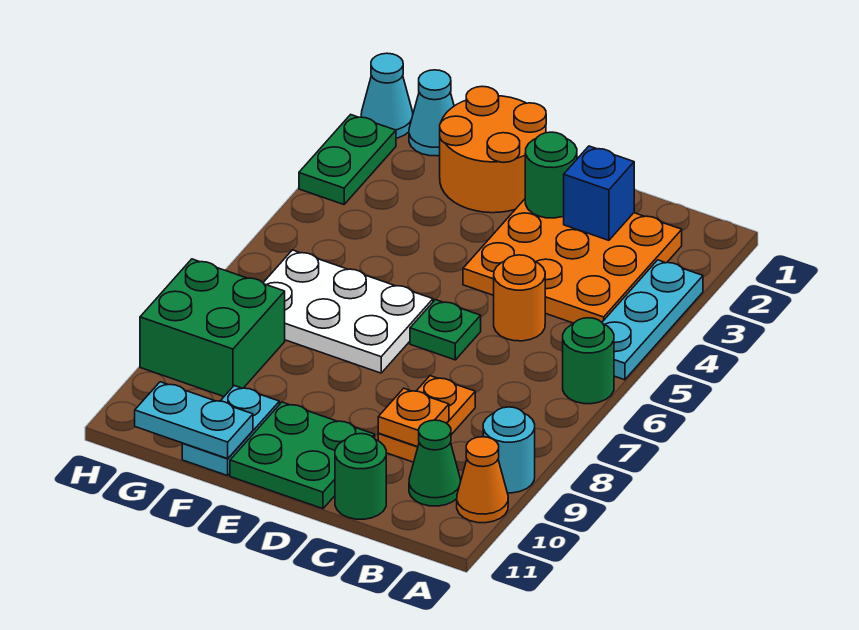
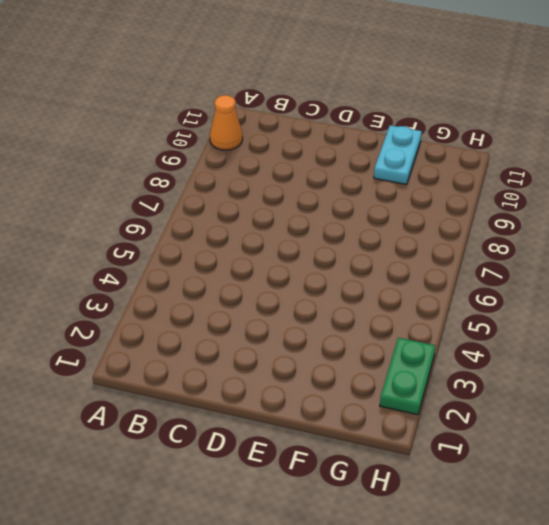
none -> cyan plate A3:A5 level 1
none -> green round brick A6 level 1
none -> cyan round brick A9 level 1

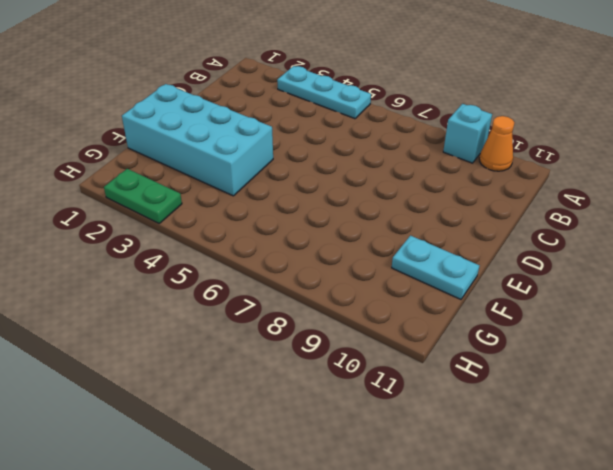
cyan brick A9 level 1 -> cyan round brick A9 level 1
cyan brick E1:F4 level 1 -> orange round brick E1:F2 level 1
none -> green round brick A6 level 1
none -> orange plate B2:D4 level 1
none -> green cone B10 level 1

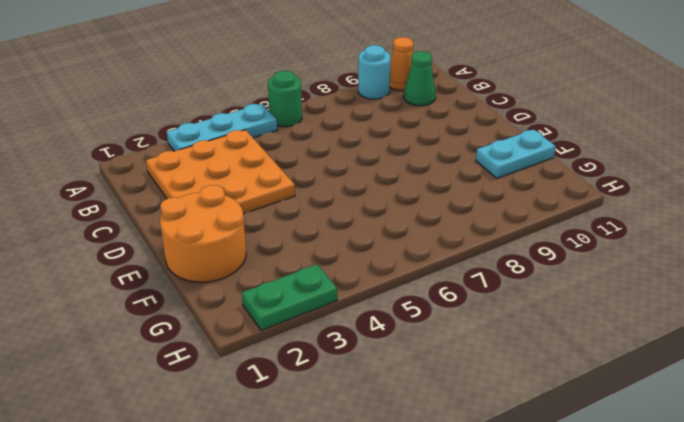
none -> orange round brick C5 level 1
none -> orange plate C8:C9 level 1
none -> green round brick C11 level 1

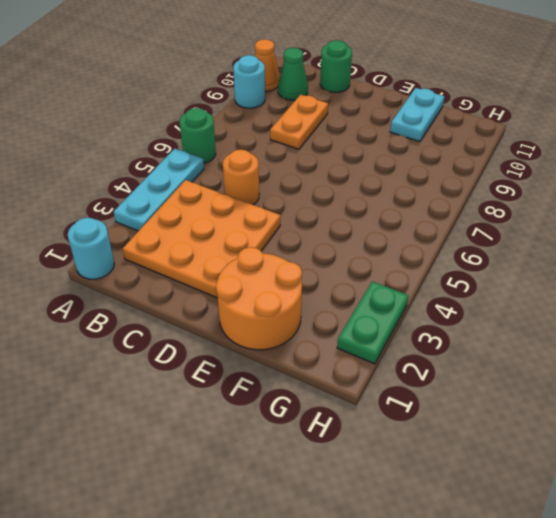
cyan round brick A1 level 1 -> none
none -> green plate D6 level 1
none -> green plate D10:E11 level 1
none -> white plate E6:G7 level 1

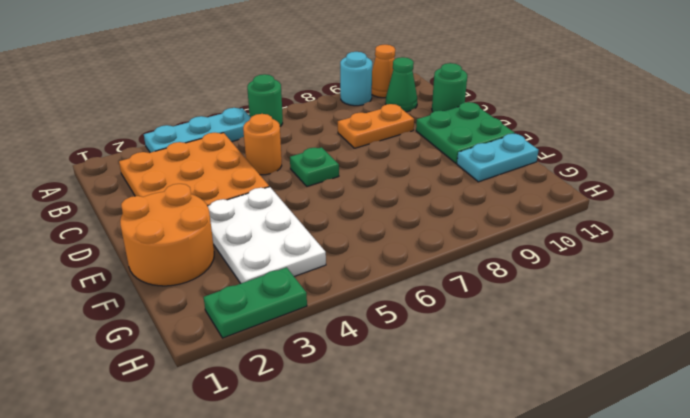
white plate E3:G4 level 1 -> white plate E6:G7 level 1
none -> cyan cone G1 level 1
none -> green brick G8:H9 level 1
none -> cyan cone H1 level 1

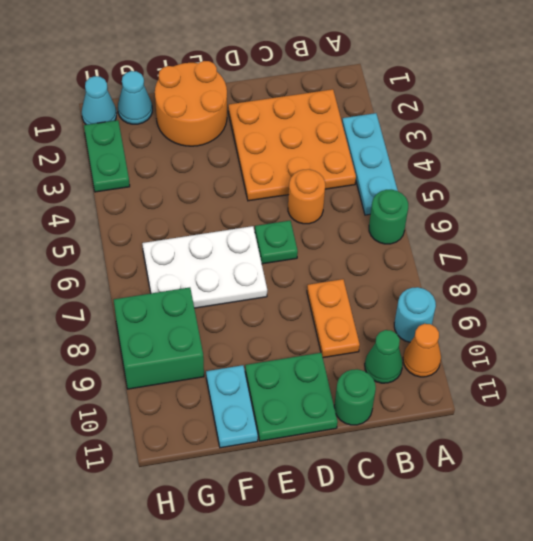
none -> blue brick C2 level 2
none -> orange plate C9 level 2
none -> green round brick D2 level 2

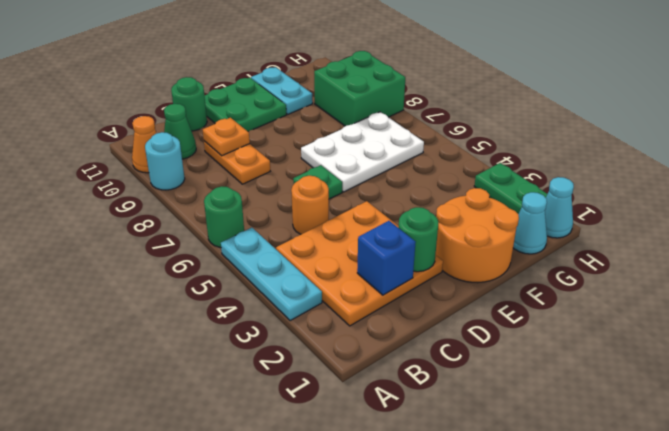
none -> cyan plate F11:G11 level 2

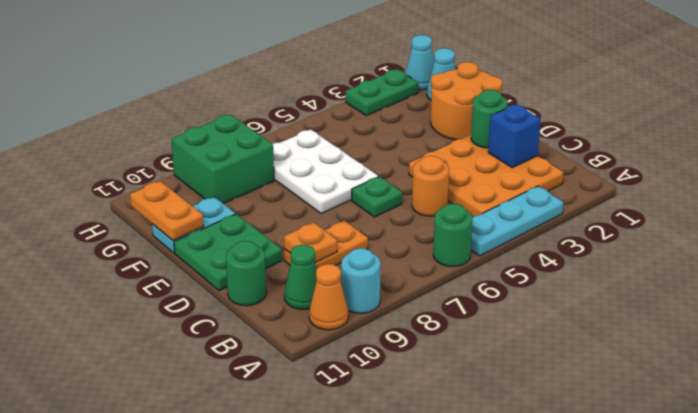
orange plate F11:G11 level 2 -> cyan plate F11:G11 level 2

